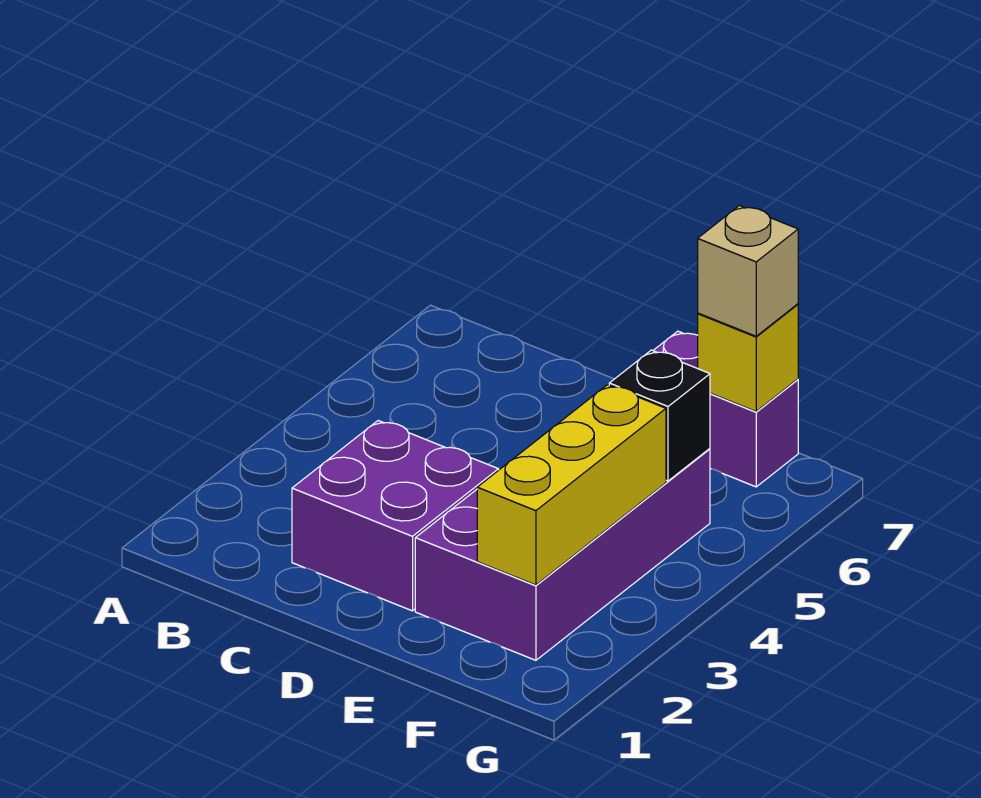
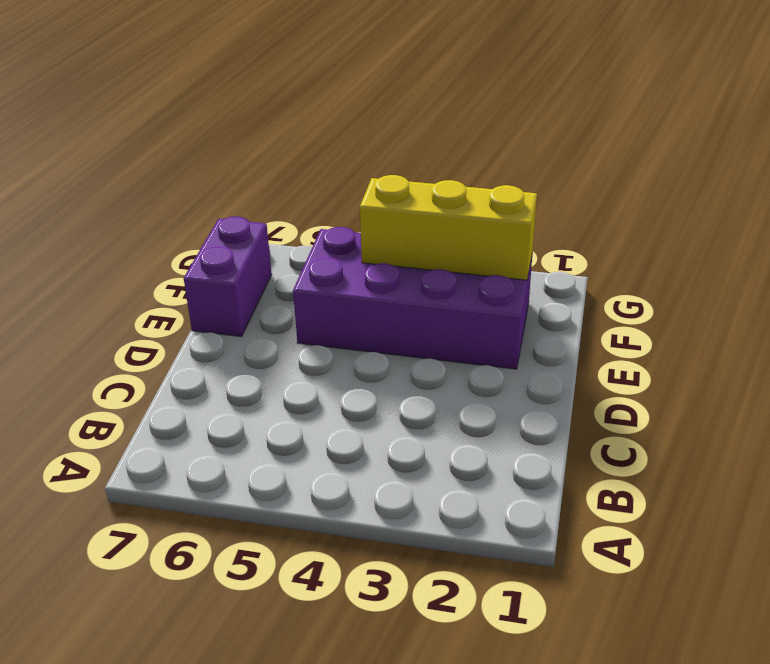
none -> purple brick C2:D3 level 1
none -> black brick F5 level 2

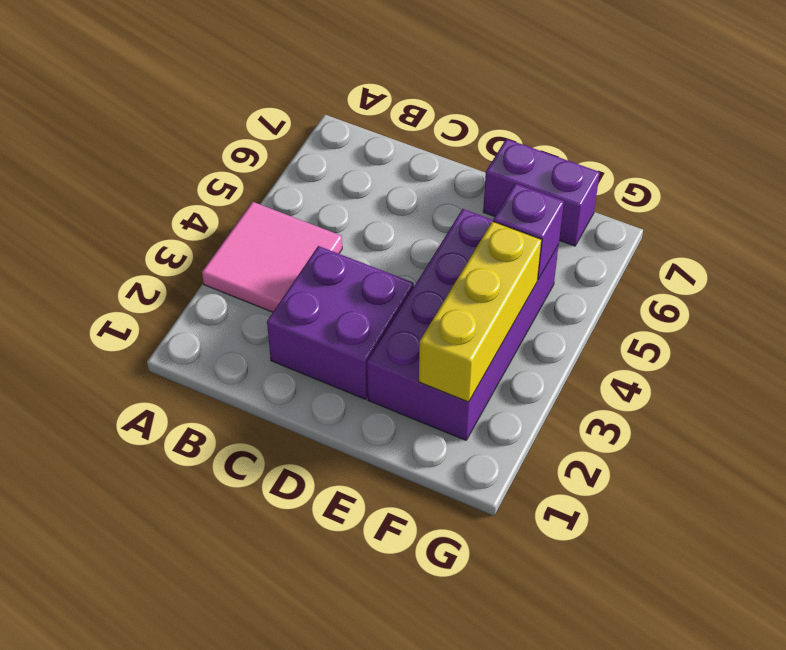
pink tile A3:B4 level 1 -> none
purple brick F5 level 2 -> black brick F5 level 2
none -> yellow brick F7 level 2
none -> tan brick F7 level 3

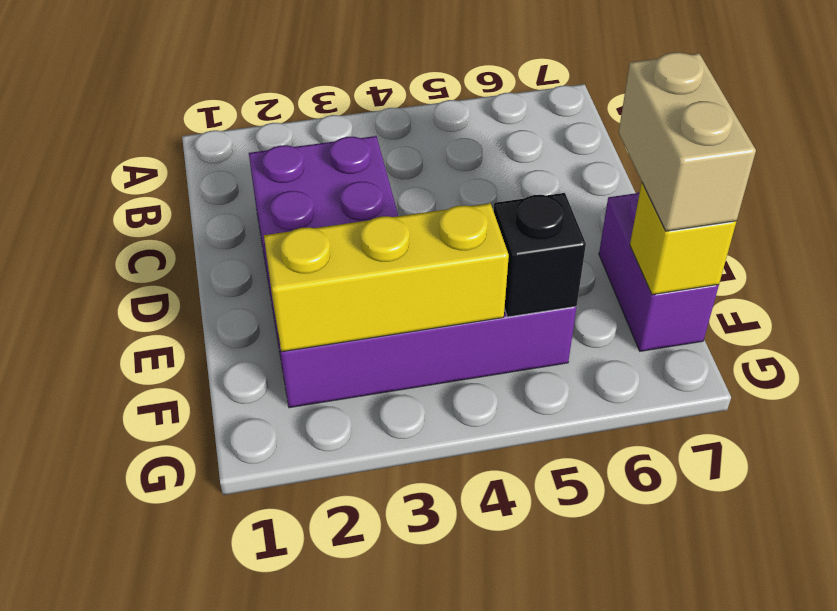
tan brick E7:F7 level 3 -> tan brick F7 level 3

